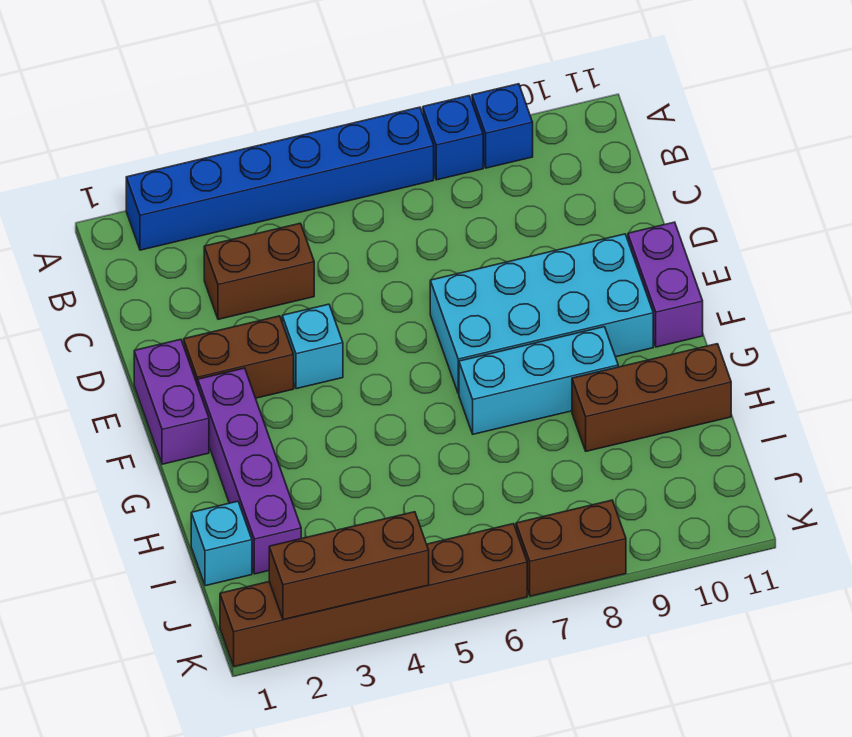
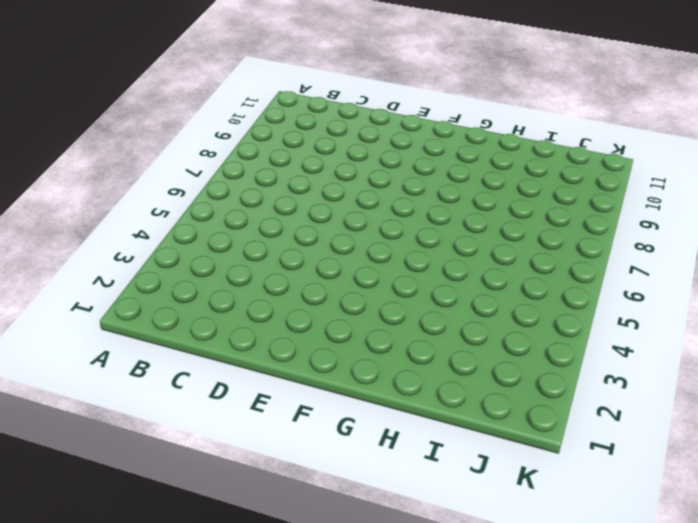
none -> blue brick A2:A7 level 1
none -> blue brick A8 level 1
none -> blue brick A9 level 1

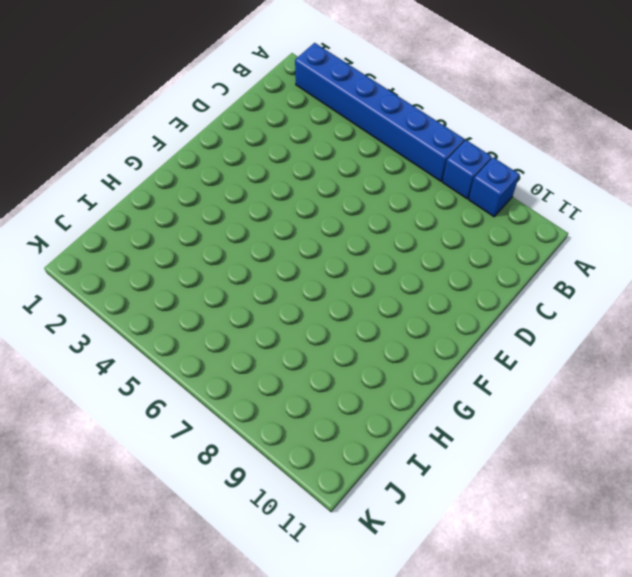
none -> brown brick C3:C4 level 1
none -> purple brick E1:F1 level 1
none -> brown brick E2:E3 level 1

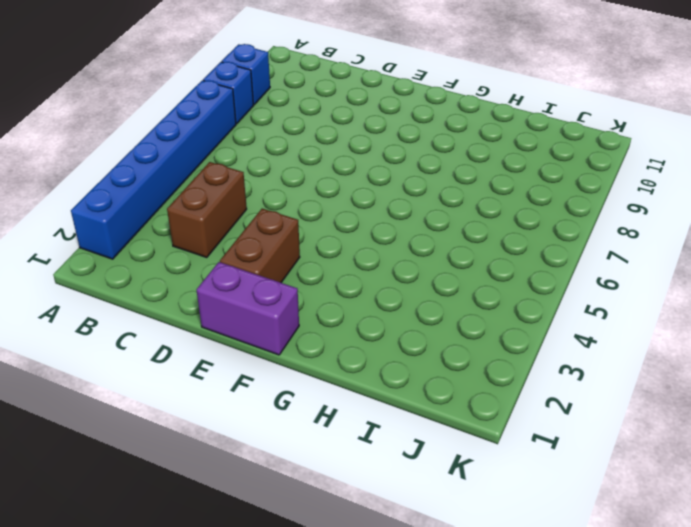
none -> cyan brick E4 level 1
none -> cyan brick E7:F10 level 1
none -> purple brick E11:F11 level 1

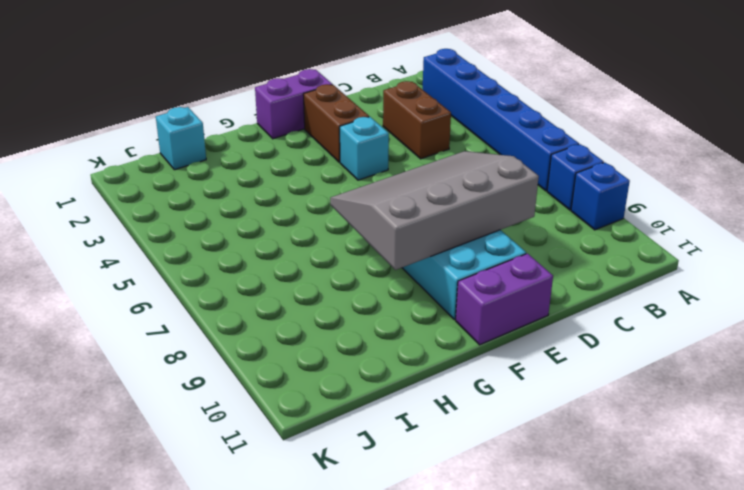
grey slope D7:G9 level 2 top 9 -> none
none -> purple brick F2:I2 level 1
none -> cyan brick G7:G9 level 1
none -> brown brick H9:H11 level 1

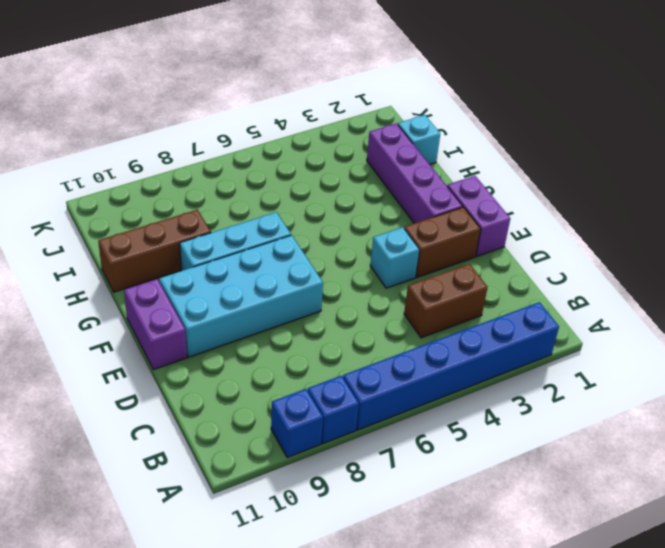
none -> brown brick K1:K6 level 1
none -> brown brick K7:K8 level 1
none -> brown brick K2:K4 level 2

